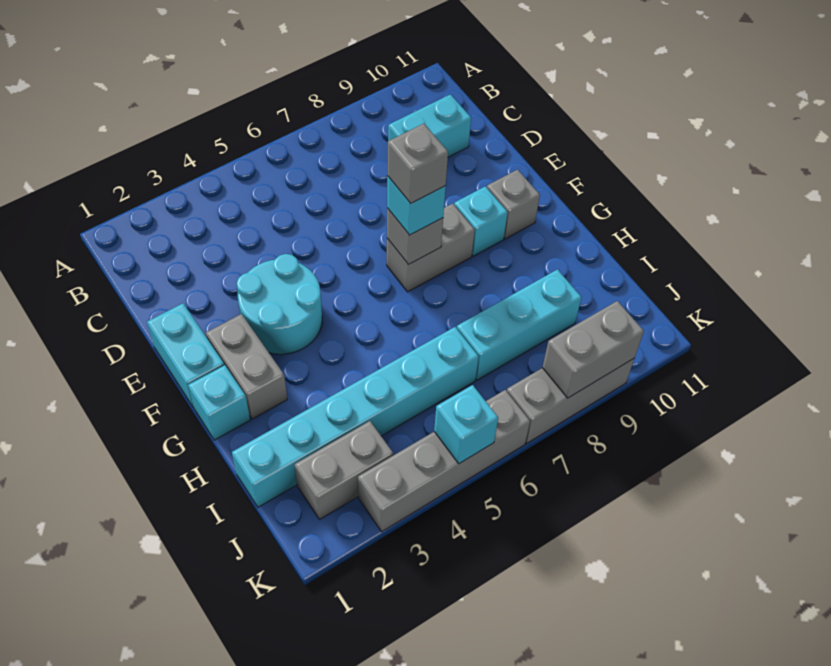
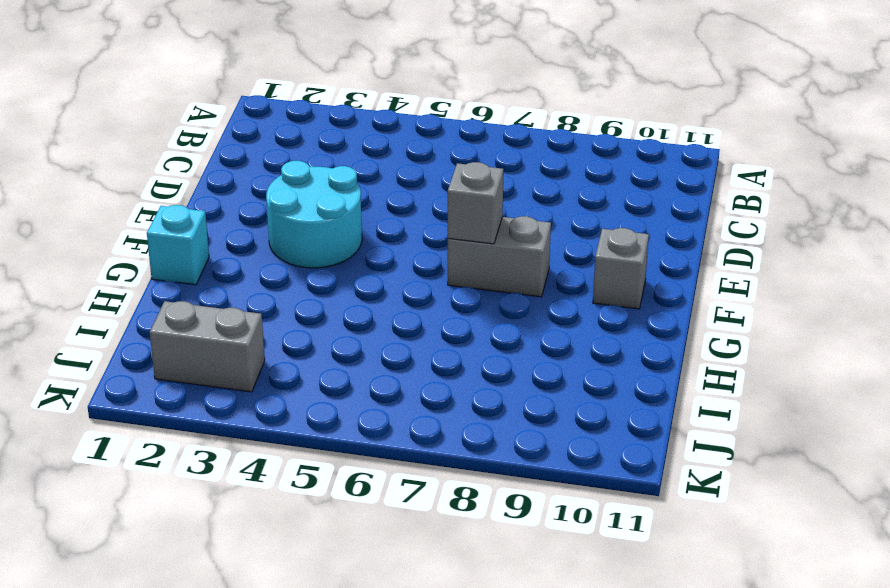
none -> cyan brick C9:C10 level 1
none -> cyan brick E1:F1 level 1
none -> grey brick F2:G2 level 1

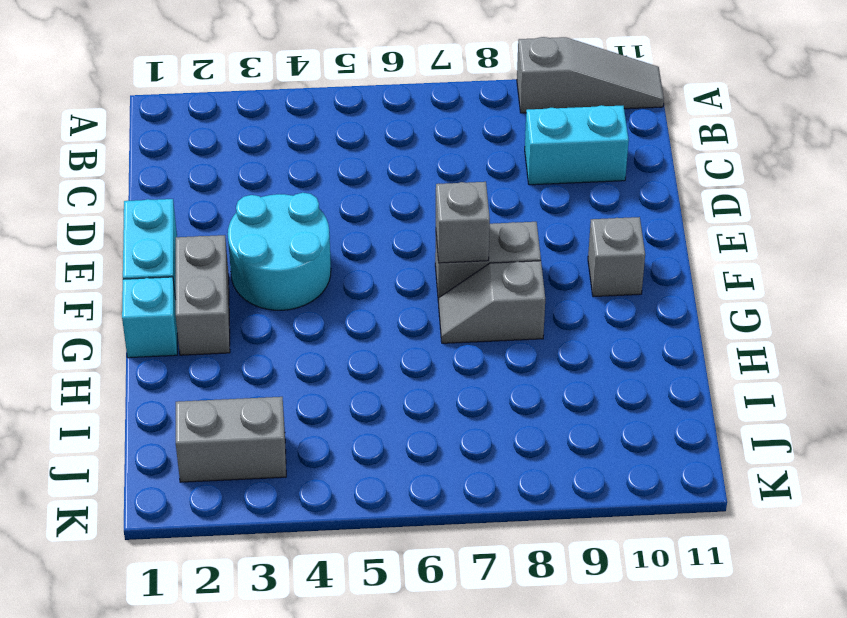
grey slope A9:A11 level 1 top 9 -> none
grey slope G7:G8 level 1 top 8 -> none
none -> cyan brick F9 level 1
none -> cyan brick I1:I6 level 1
none -> cyan brick I7:I9 level 1

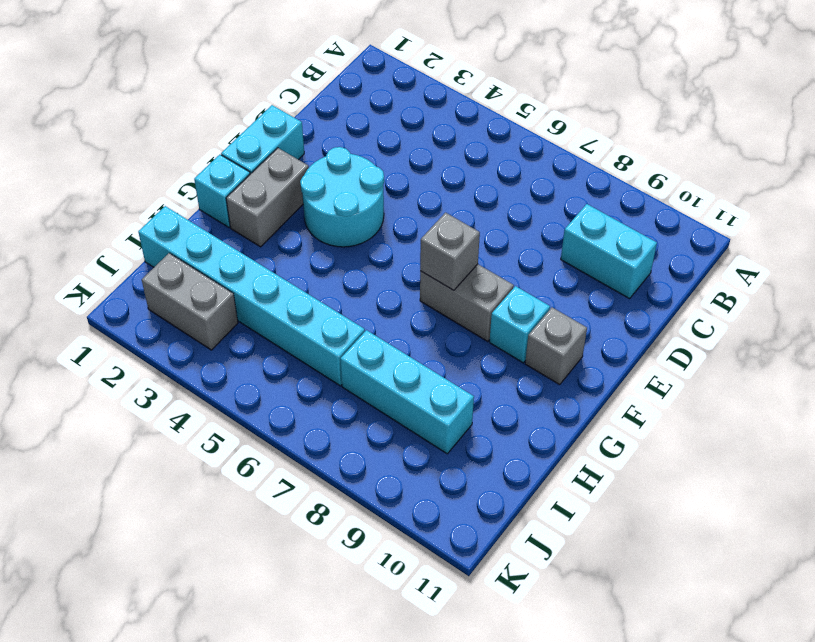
none -> grey brick K3:K6 level 1
none -> grey brick K7:K9 level 1
none -> cyan brick K5 level 2

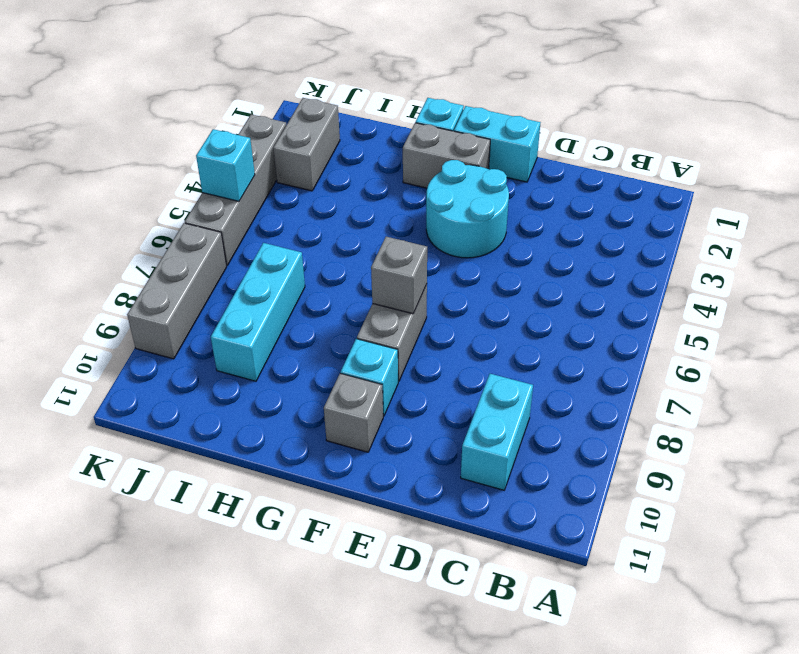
none -> cyan brick I1:I6 level 1
none -> grey brick K8:K9 level 2
none -> cyan brick F7 level 3

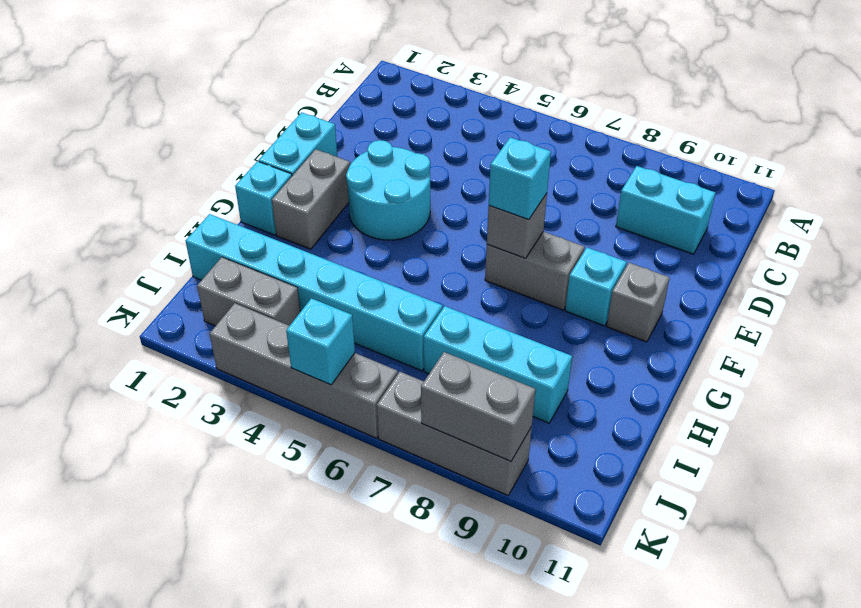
none -> grey brick F7 level 4

